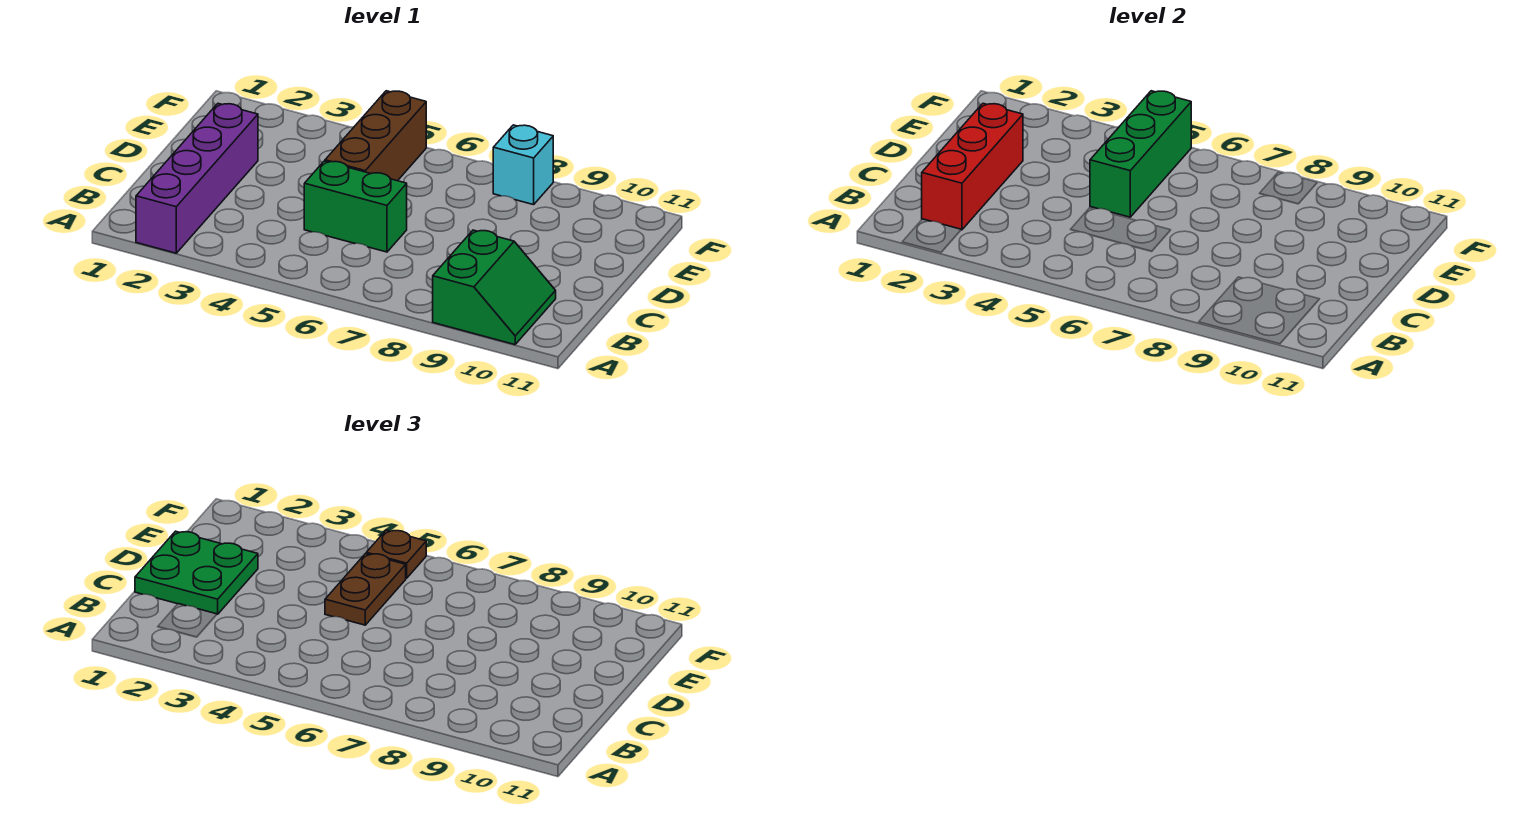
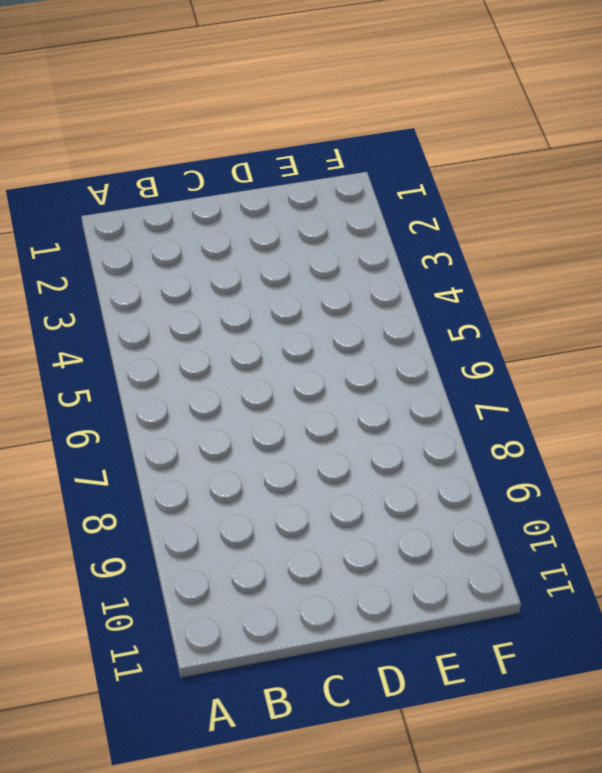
none -> purple brick A2:D2 level 1
none -> green slope A9:B10 level 1 top 9

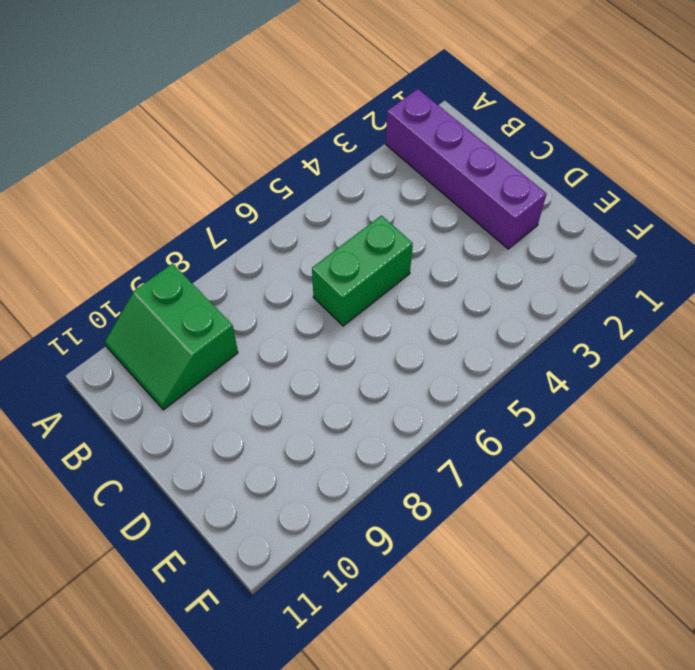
none -> brown brick D5:F5 level 1
none -> cyan brick F8 level 1

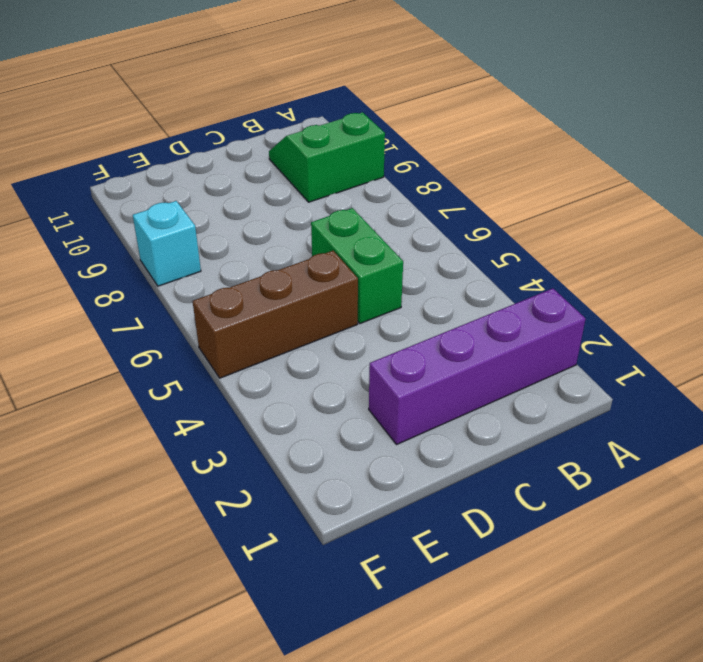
none -> red brick B2:D2 level 2
none -> green brick D5:F5 level 2

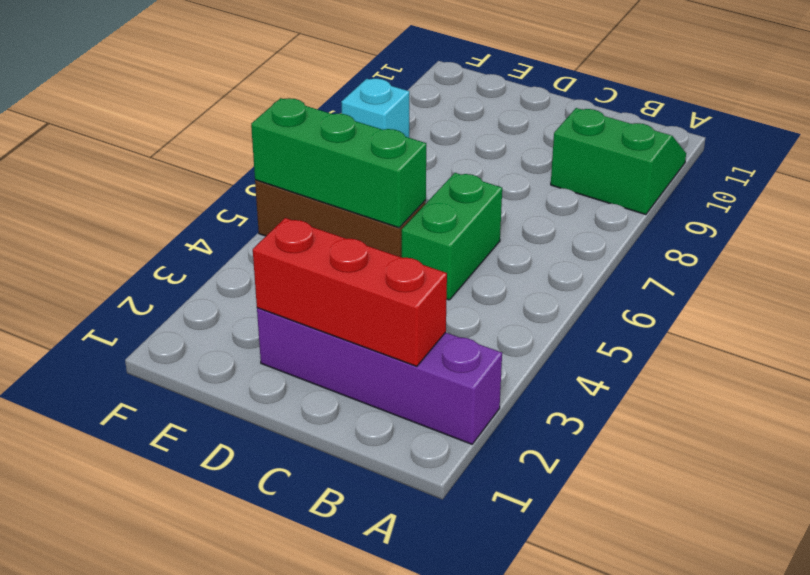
none -> green plate C1:D2 level 3
none -> brown plate D5:E5 level 3

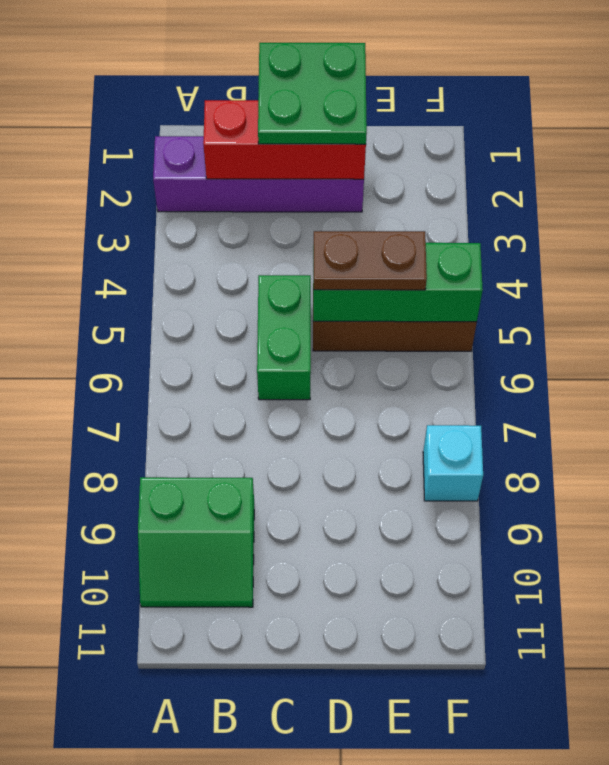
none -> brown plate F5 level 3

